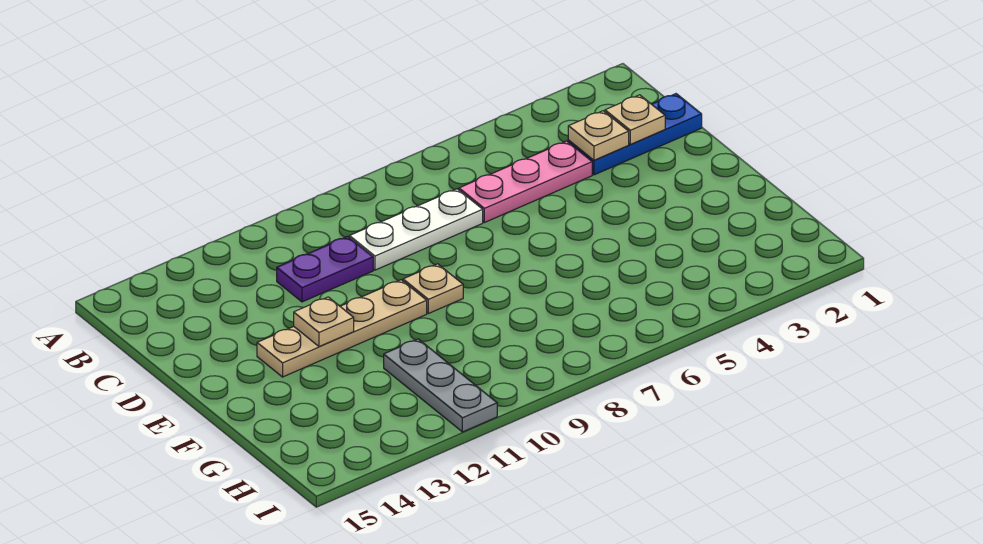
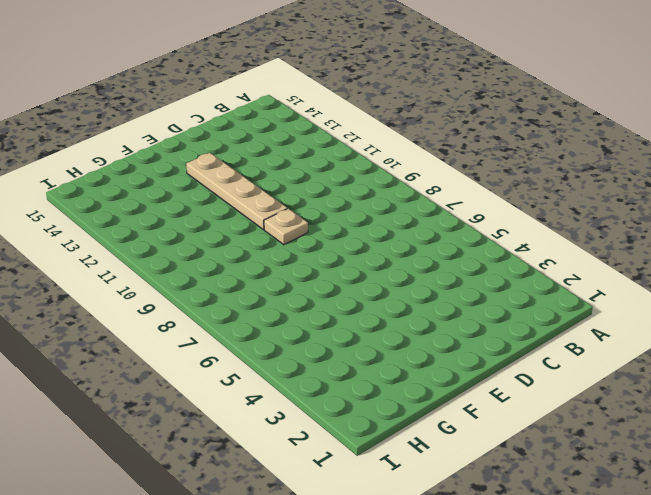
none -> blue plate C1:C3 level 1
none -> pink plate C4:C6 level 1

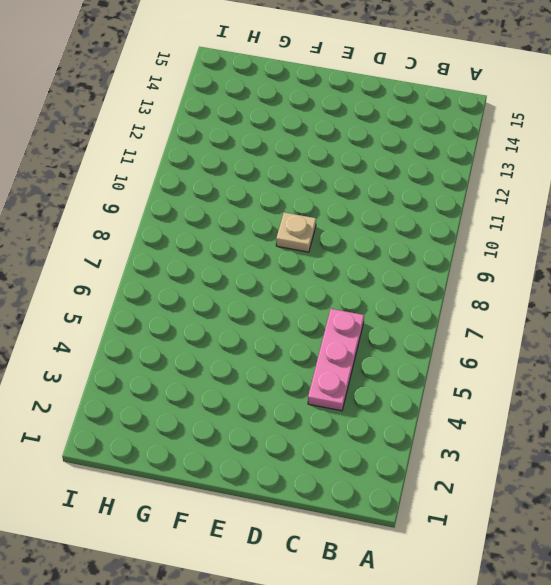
none -> blue plate C1:C3 level 1
none -> white plate C7:C9 level 1

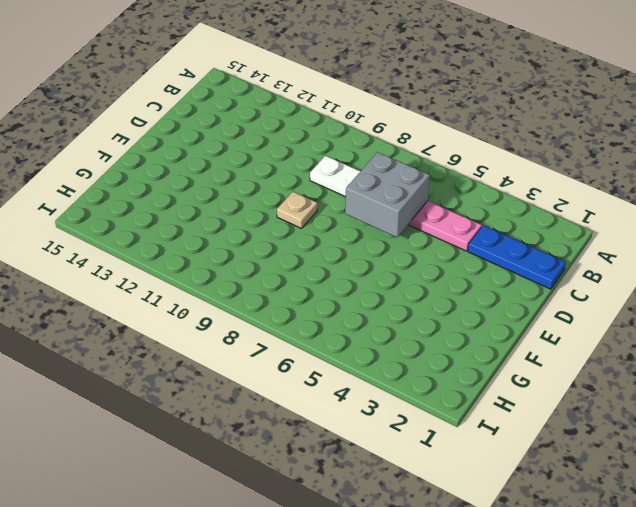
grey brick C6:D7 level 2 -> none
none -> purple plate C10:C11 level 1
none -> tan plate E10:E13 level 1

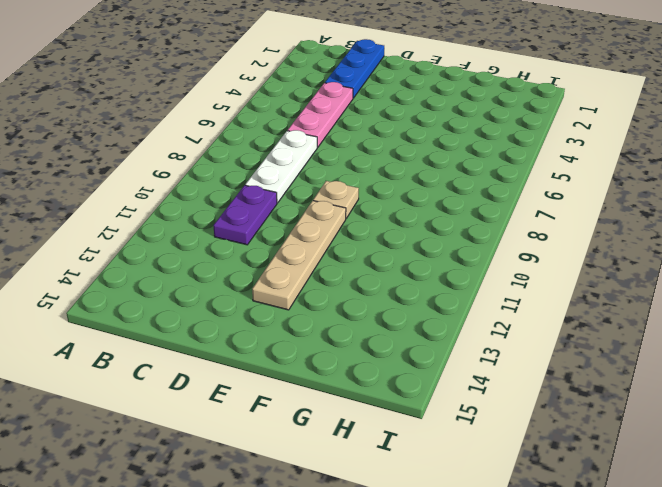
none -> grey plate G11:I11 level 1
none -> tan plate C2 level 2

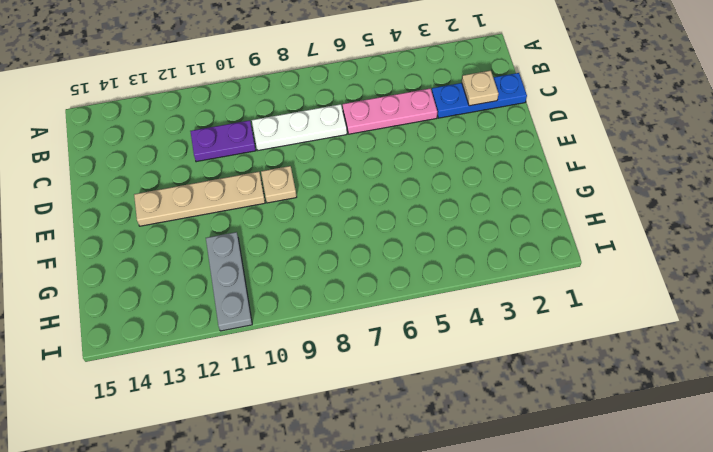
none -> tan plate C3 level 2
none -> tan plate E12 level 2

